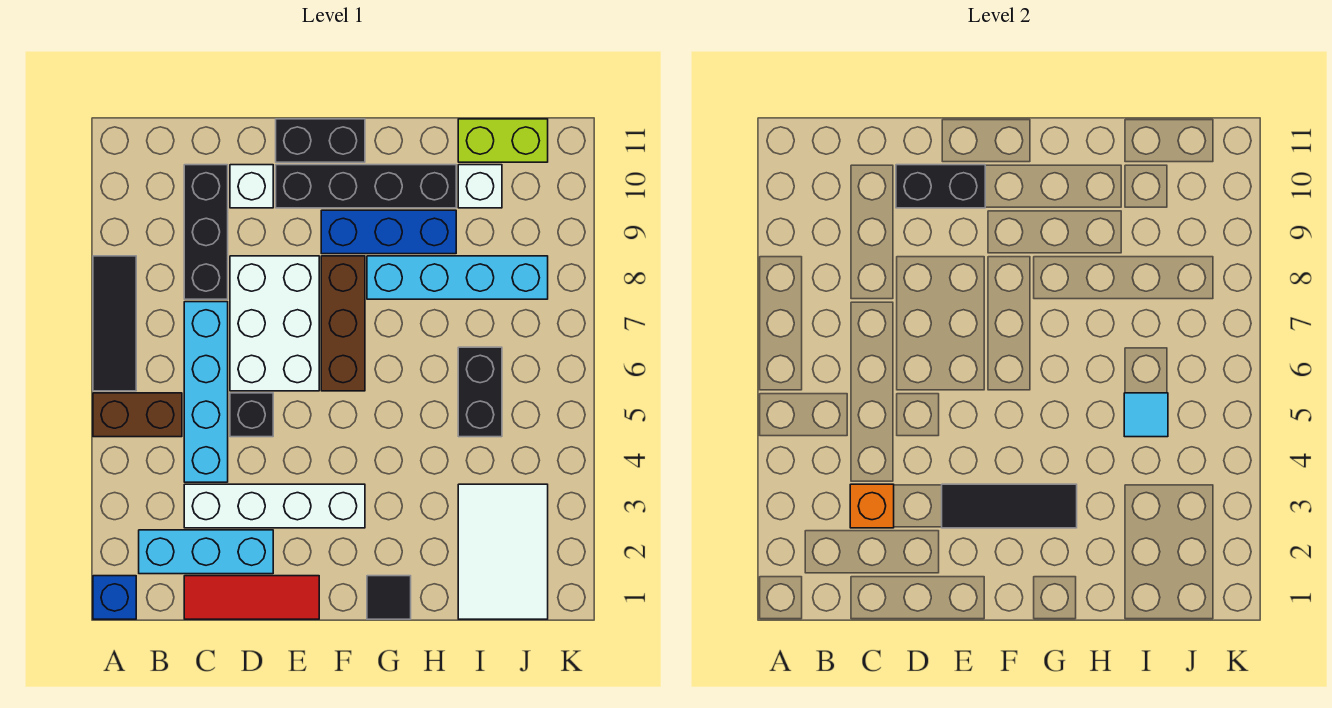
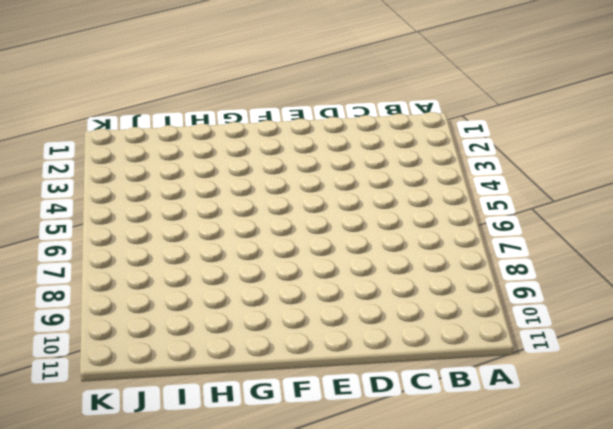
none -> blue brick A1 level 1
none -> brown brick A5:B5 level 1
none -> black tile A6:A8 level 1

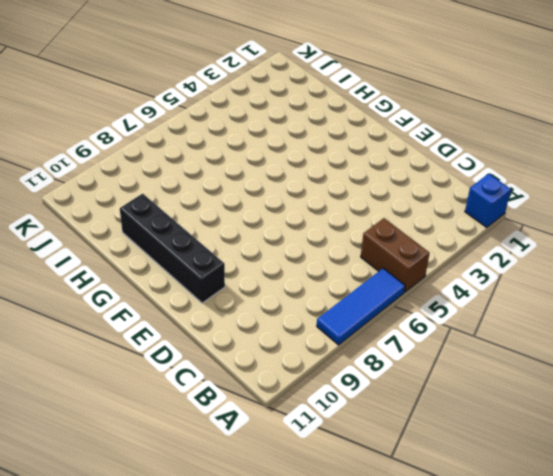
blue tile A6:A8 level 1 -> black tile A6:A8 level 1
none -> cyan brick B2:D2 level 1
none -> red tile C1:E1 level 1
none -> white brick C3:F3 level 1

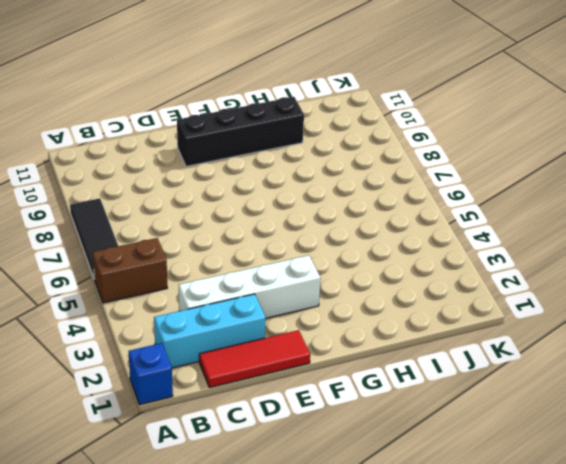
none -> cyan brick C4:C7 level 1
none -> black brick C8:C10 level 1
none -> black brick D5 level 1

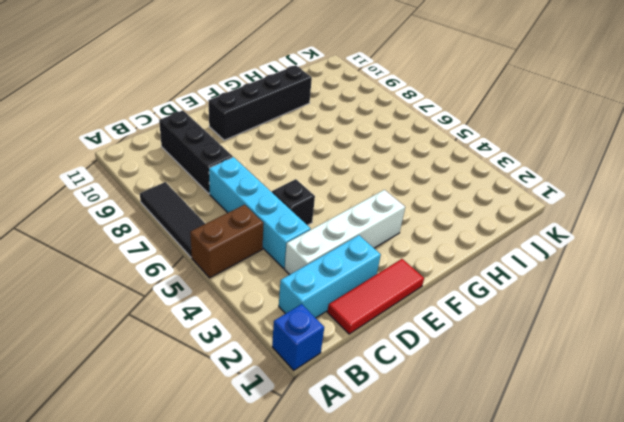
none -> white brick D6:E8 level 1
none -> white brick D10 level 1
none -> black brick E11:F11 level 1

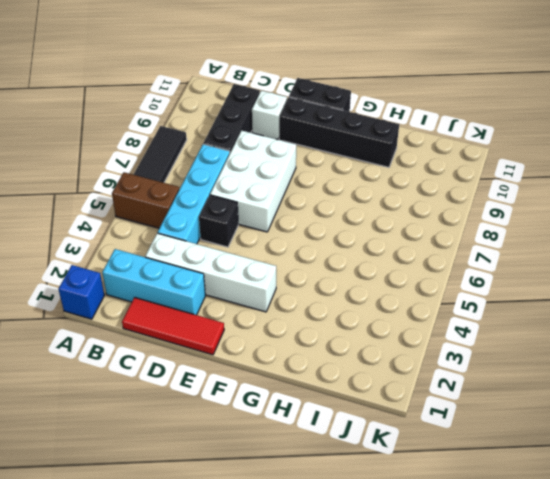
none -> brown brick F6:F8 level 1
none -> blue brick F9:H9 level 1
none -> black tile G1 level 1

